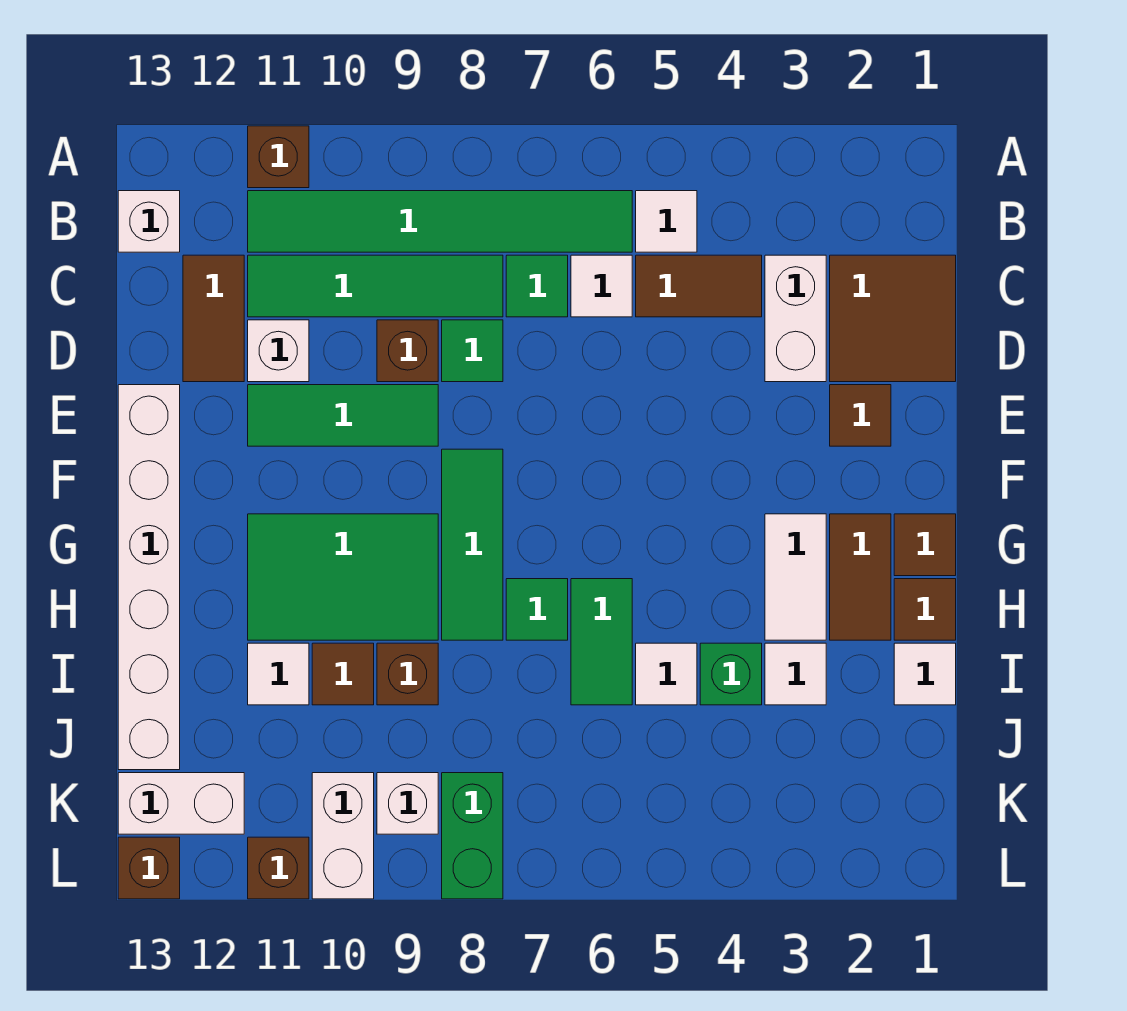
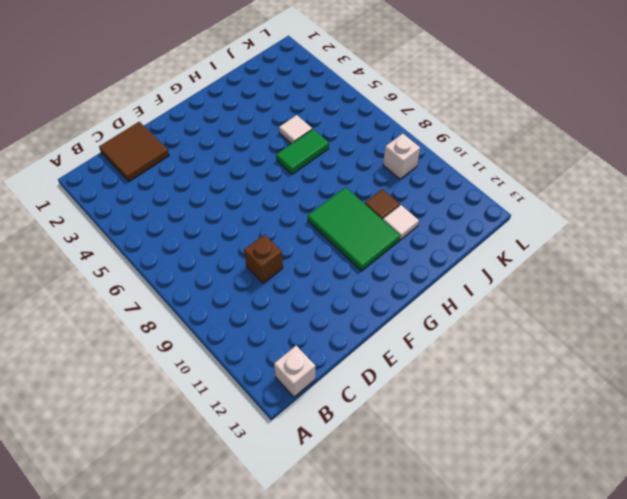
none -> brown brick A11 level 1
none -> white tile B5 level 1
none -> green tile B6:B11 level 1
none -> white brick C3:D3 level 1

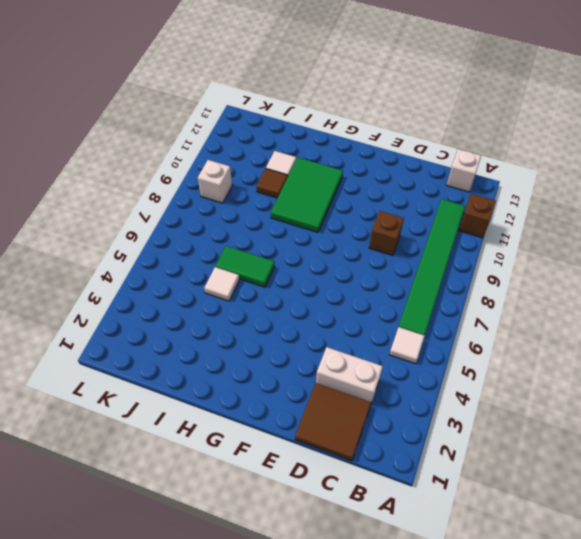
none -> brown tile C4:C5 level 1
none -> white tile C6 level 1
none -> green tile C7 level 1
none -> green tile C8:C11 level 1

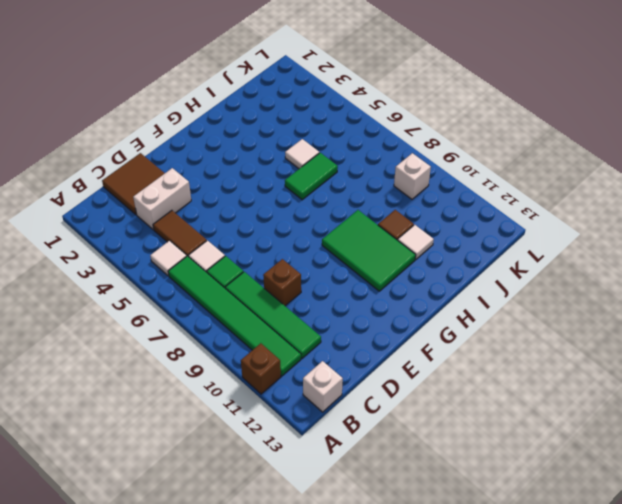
none -> brown tile C12:D12 level 1
none -> green tile D8 level 1
none -> white brick D11 level 1
none -> brown tile E2 level 1

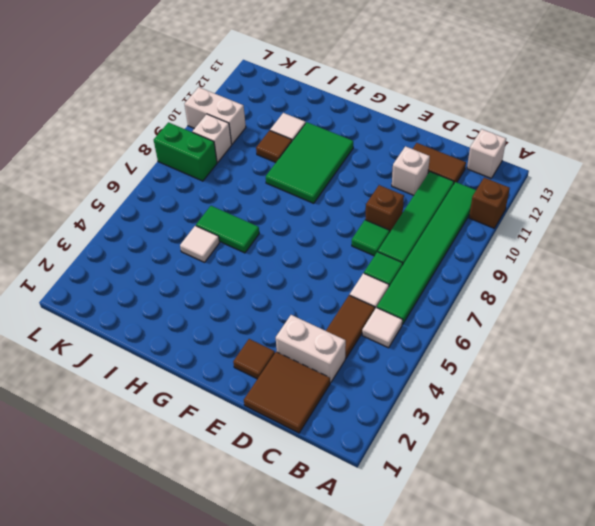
none -> green tile E9:E11 level 1
none -> white brick E13:J13 level 1
none -> green tile F8:H8 level 1
none -> brown tile G1 level 1

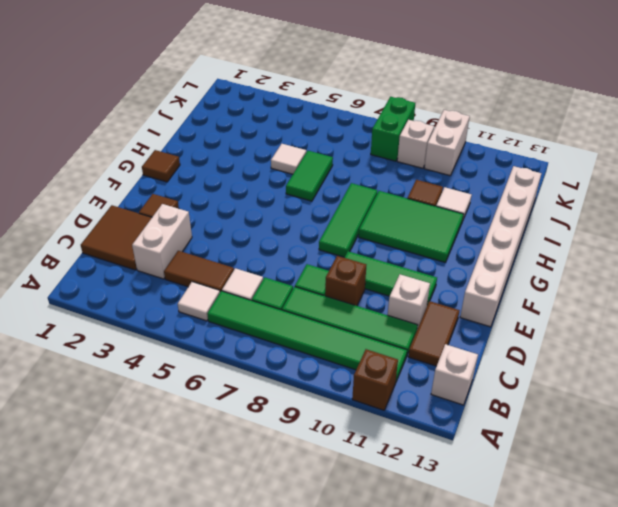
none -> brown tile G2:H2 level 1
none -> white tile G3:H3 level 1
none -> brown tile H1 level 1
none -> green tile H7 level 1

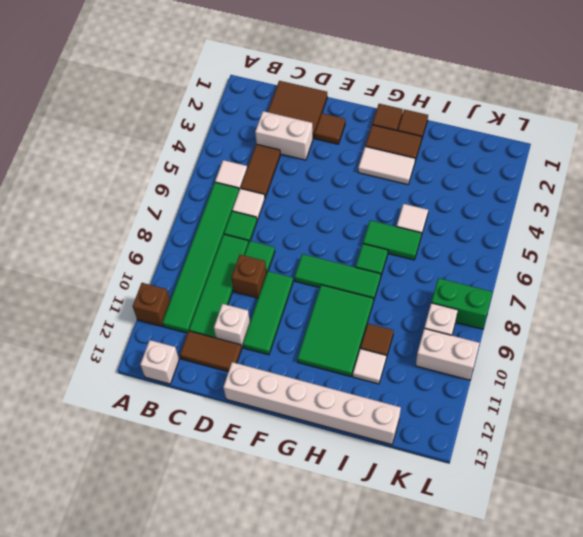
none -> white tile I1 level 1
none -> white tile I3 level 1
none -> green brick I4 level 1
none -> brown brick I9 level 1

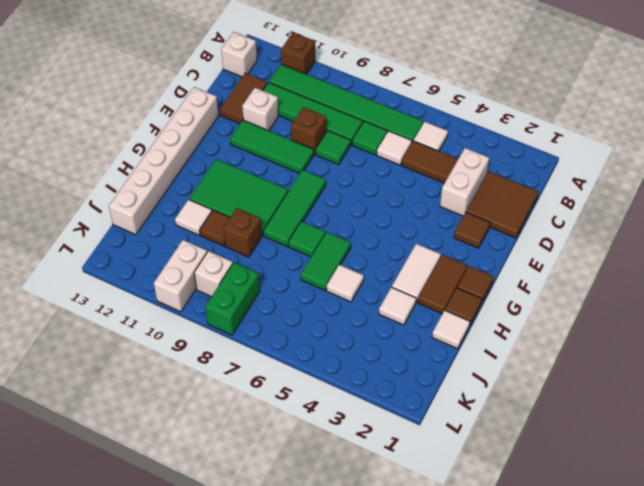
none -> green brick I4 level 1
none -> white brick K12:K13 level 1
none -> brown brick L11 level 1
none -> brown brick L13 level 1

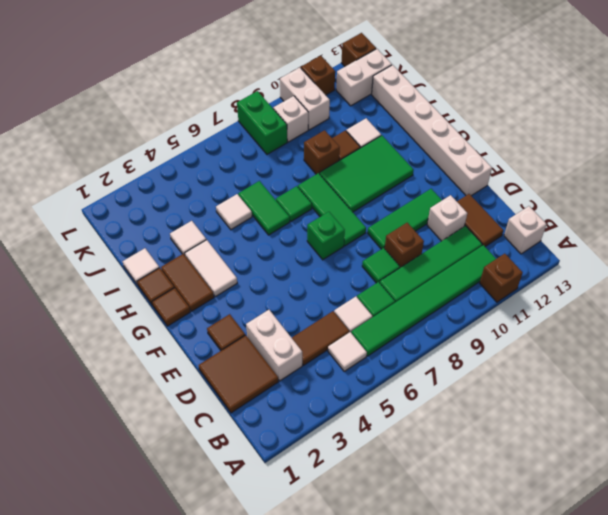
green brick F7 level 1 -> green brick I4 level 1

